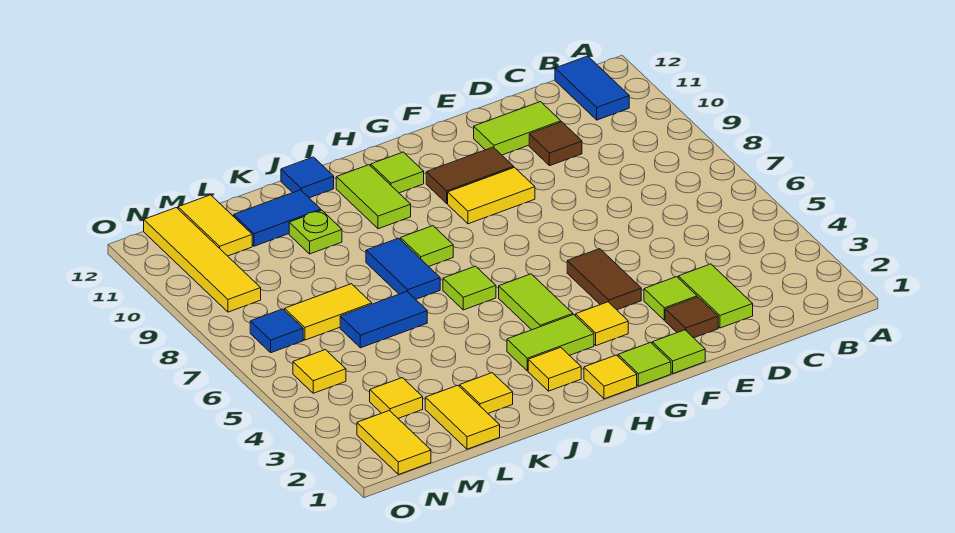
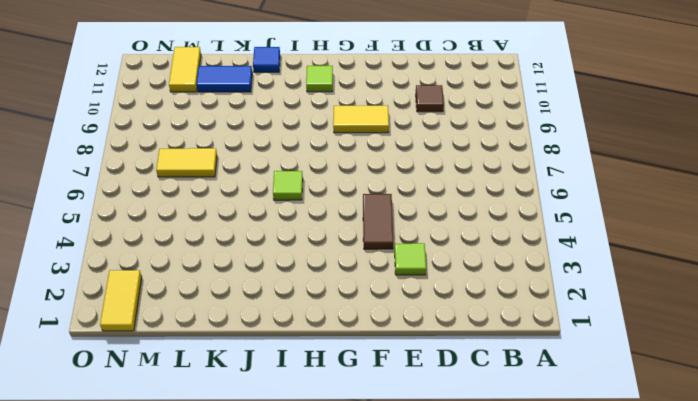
none -> blue tile B11:B12 level 1
none -> lime tile D2:D3 level 1
none -> lime tile D11:E11 level 1
none -> brown tile E2 level 1

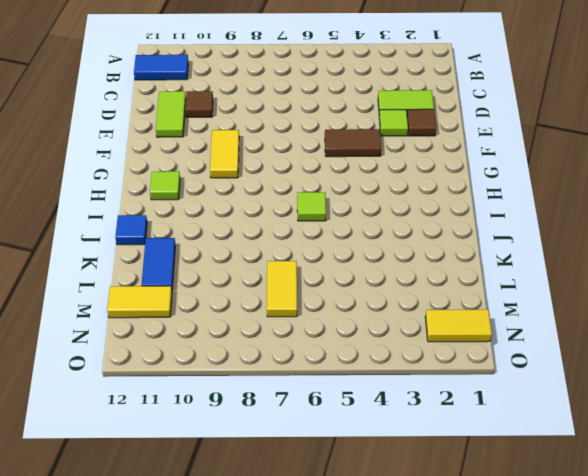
none -> lime tile F1 level 1
none -> brown tile F10:G10 level 1
none -> lime tile G1 level 1
none -> yellow tile G3 level 1

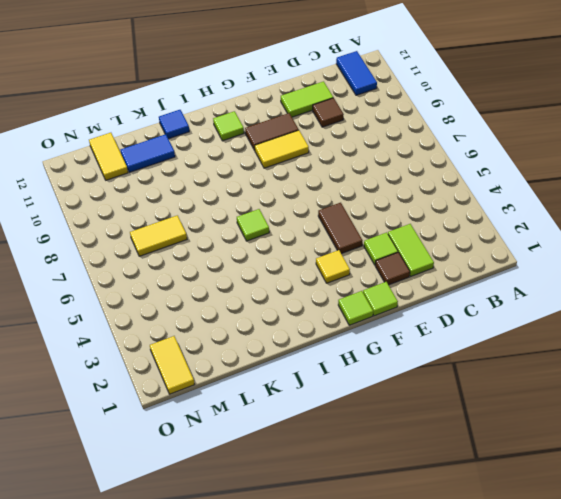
none -> yellow tile H1 level 1
none -> lime tile H3:I3 level 1
none -> lime tile H4:H5 level 1
none -> yellow tile I2 level 1

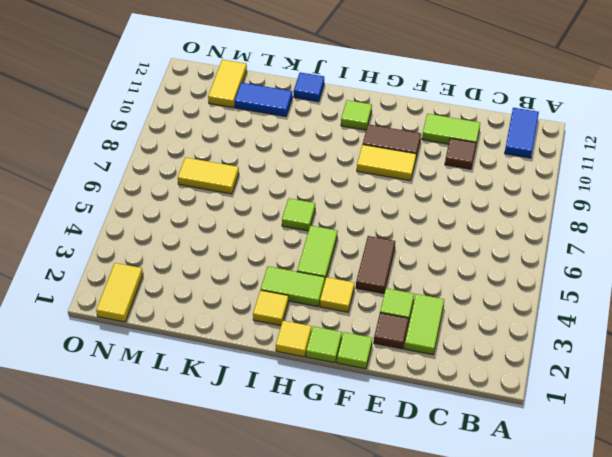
none -> lime tile I8 level 1
none -> lime tile I10:I11 level 1
none -> blue tile J7:J8 level 1
none -> yellow tile K2 level 1

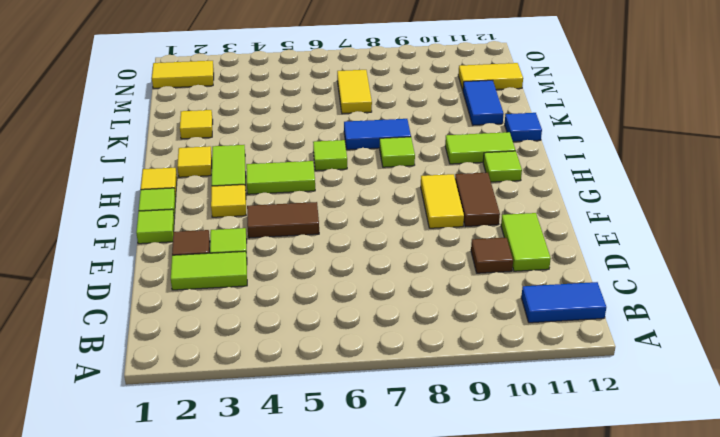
none -> blue tile K6:L6 level 1
none -> lime plate K10 level 1
none -> yellow tile L1:L2 level 1
none -> yellow tile M3 level 1

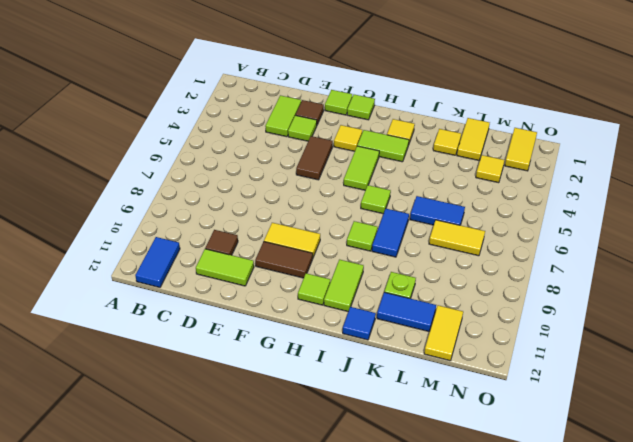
none -> yellow tile H1 level 1
none -> yellow tile N5 level 1
none -> blue tile N7 level 1
none -> yellow tile N9:N12 level 1

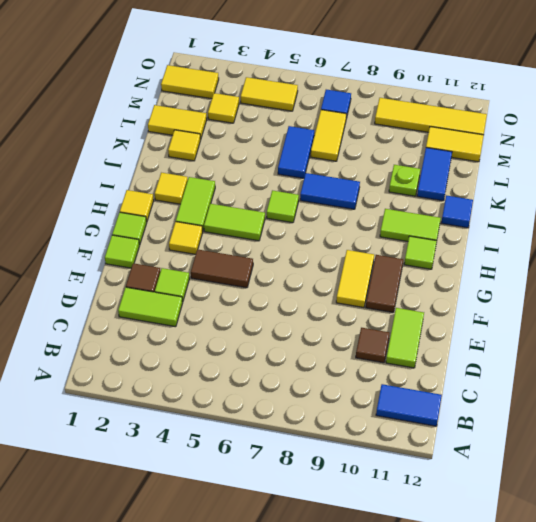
yellow tile N4:N5 level 1 -> yellow tile N5 level 1
none -> lime tile I8 level 1

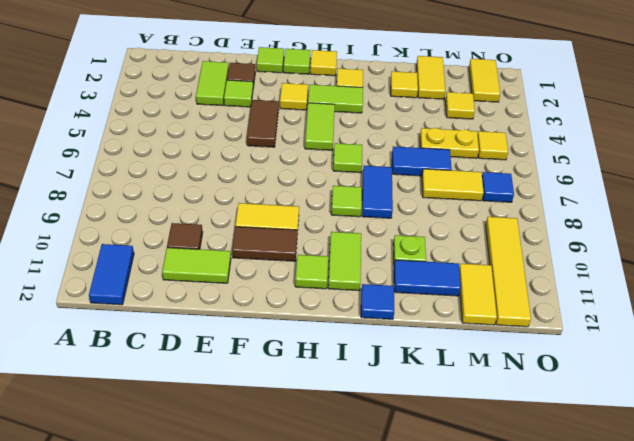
yellow plate L5:M5 level 1 -> none

